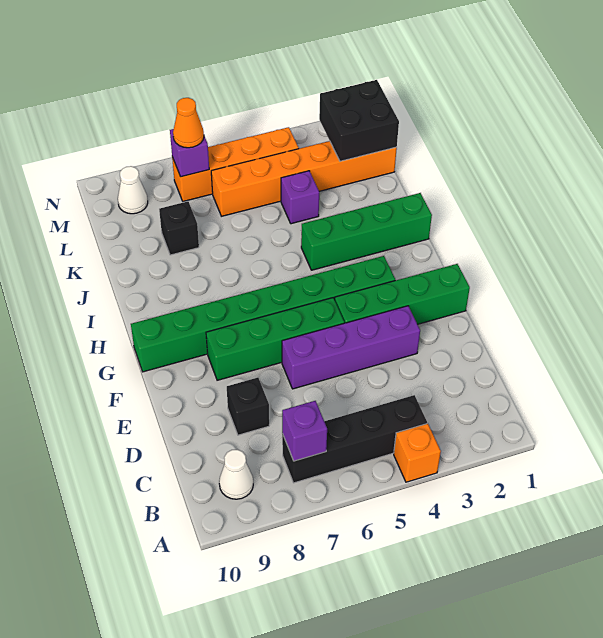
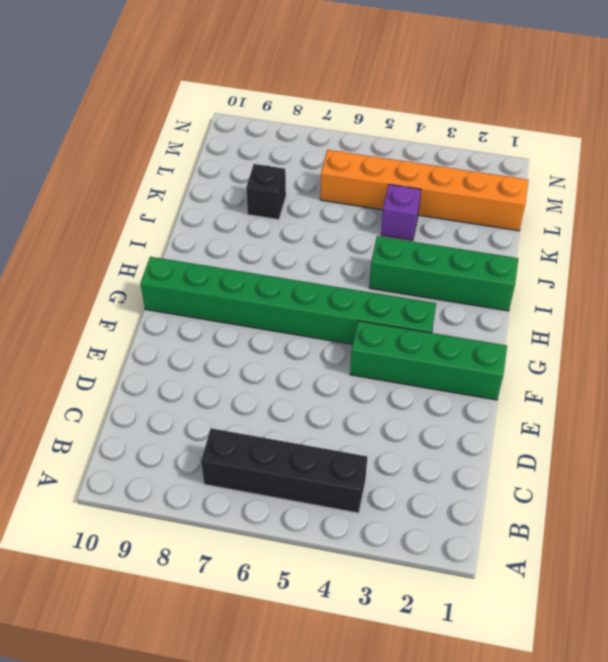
none -> orange brick A4 level 1
none -> white cone B9 level 1
none -> black brick D8 level 1

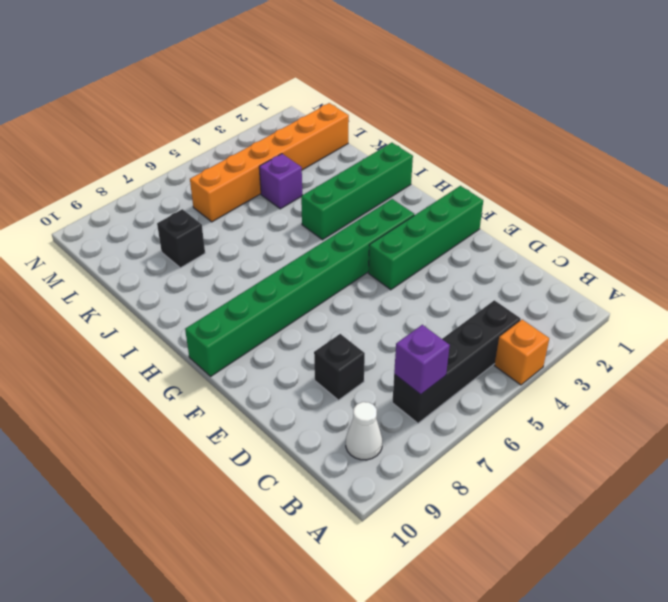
none -> purple brick E3:E6 level 1
none -> green brick F5:F8 level 1
none -> orange brick M4:M7 level 1

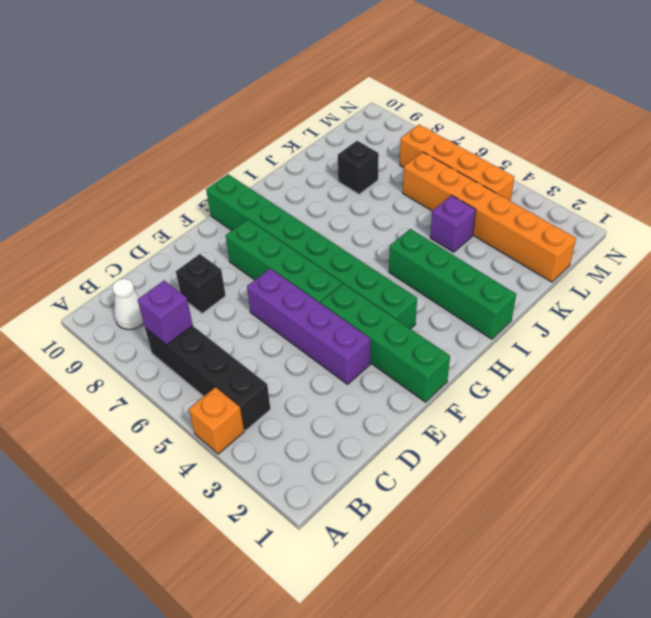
none -> white cone M9 level 1
none -> black brick L1:M2 level 2
none -> purple brick M7 level 2

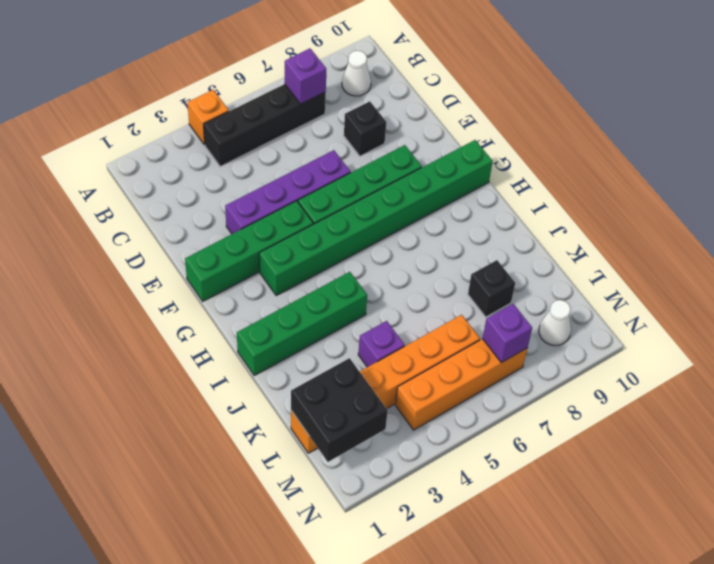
none -> orange cone M7 level 3

